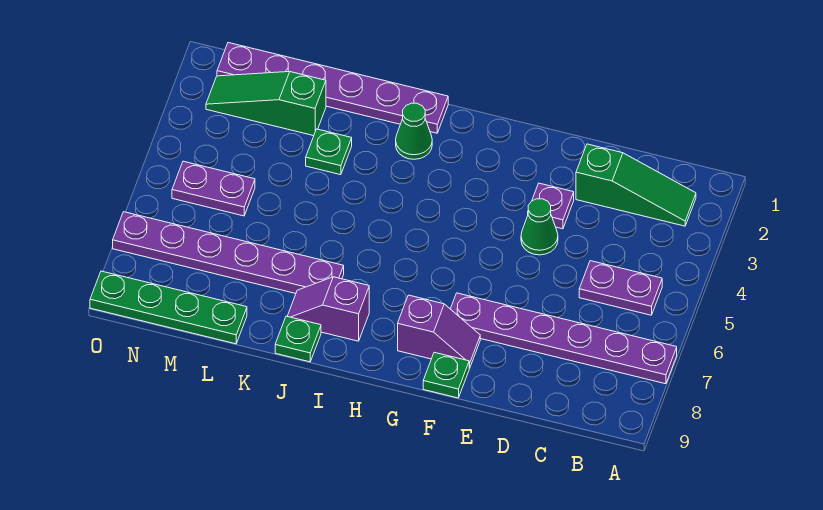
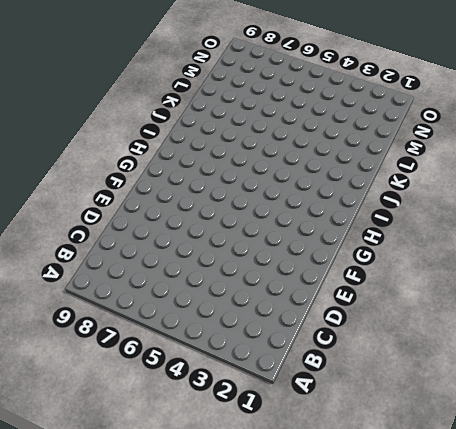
none -> purple plate A7:F7 level 1
none -> green slope B2:D2 level 1 top D
none -> purple plate B5:C5 level 1

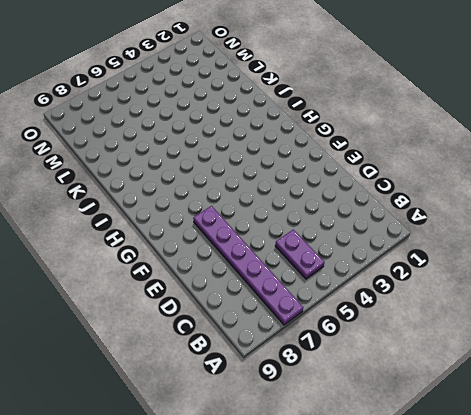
none -> green slope B2:D2 level 1 top D
none -> purple plate E3 level 1
none -> green cone E4 level 1

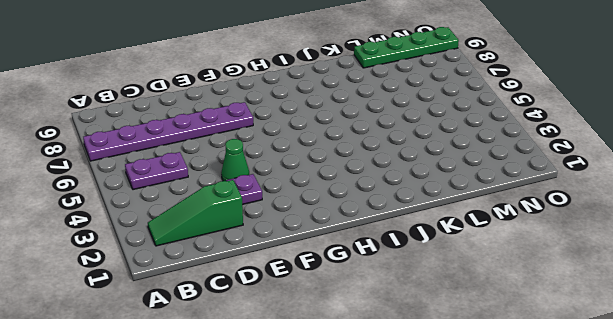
none -> purple slope F8:G8 level 1 top G
none -> green plate F9 level 1
none -> purple plate I1:N1 level 1

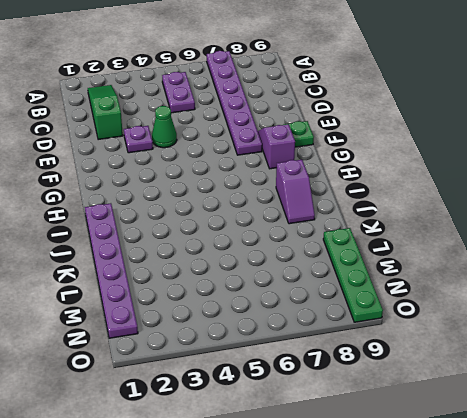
none -> green cone I2 level 1
none -> purple plate J7:O7 level 1
none -> green plate J9 level 1

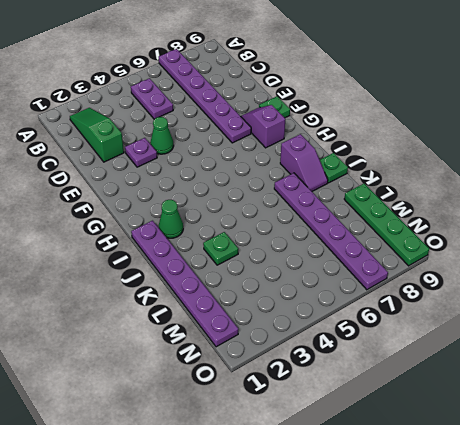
none -> green slope L2:N2 level 1 top L
none -> purple plate M5:N5 level 1

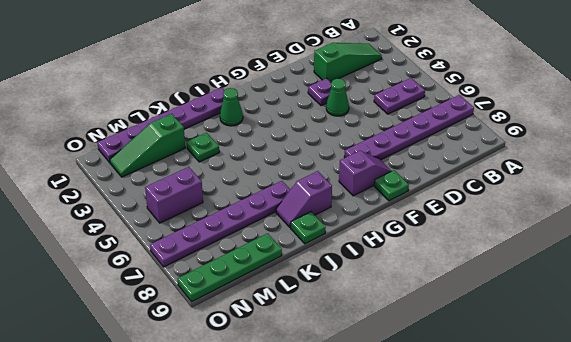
purple brick M5:N5 level 1 -> purple plate M5:N5 level 1

